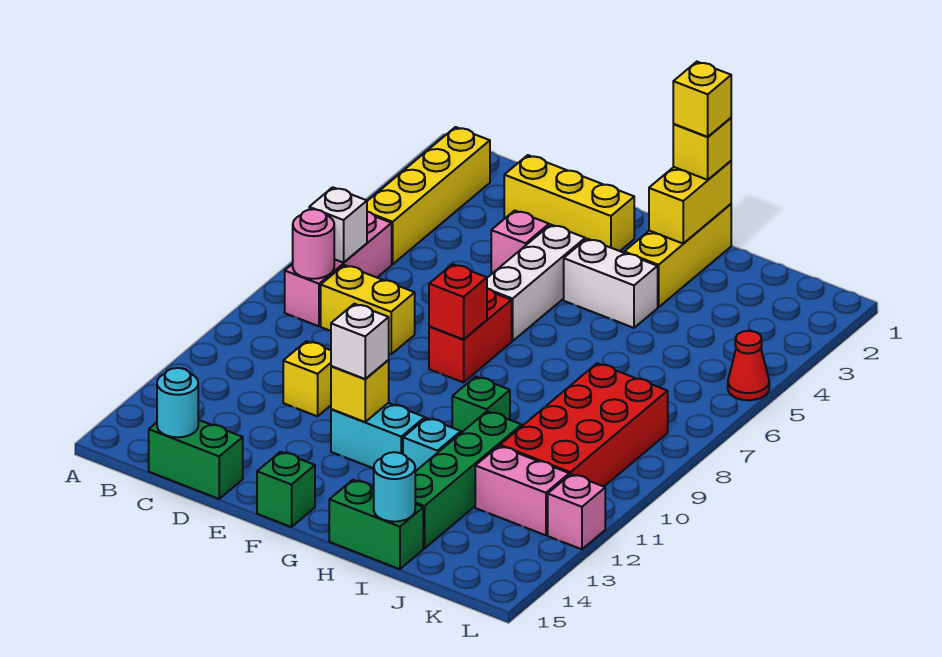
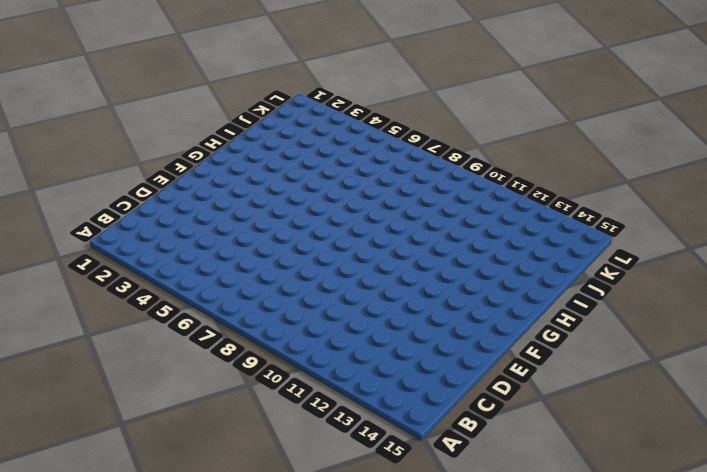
none -> yellow brick B2:B5 level 1
none -> pink brick B6:B8 level 1
none -> yellow brick C8:D8 level 1
none -> green brick C15:D15 level 1

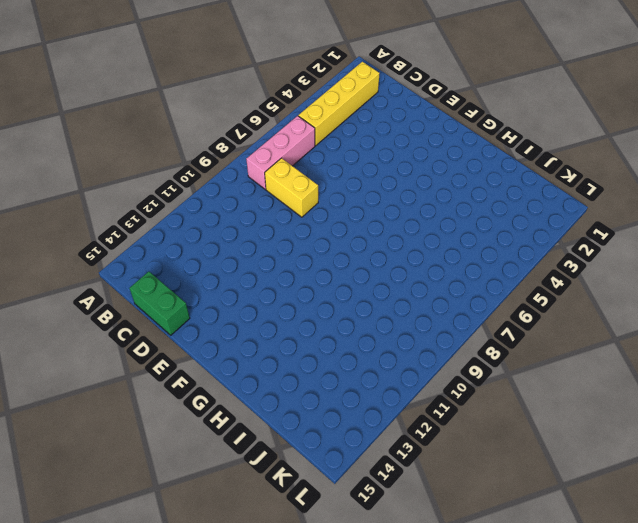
none -> yellow brick D2:F2 level 1
none -> yellow brick D11 level 1
none -> pink brick E4 level 1
none -> white brick F4:F6 level 1

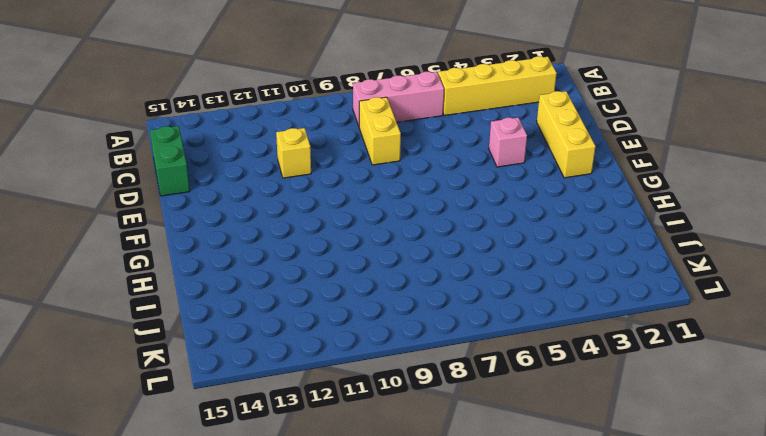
none -> white brick F4:F6 level 1
none -> red brick F7:F8 level 1
none -> cyan brick F12:G12 level 1
none -> green brick F15 level 1

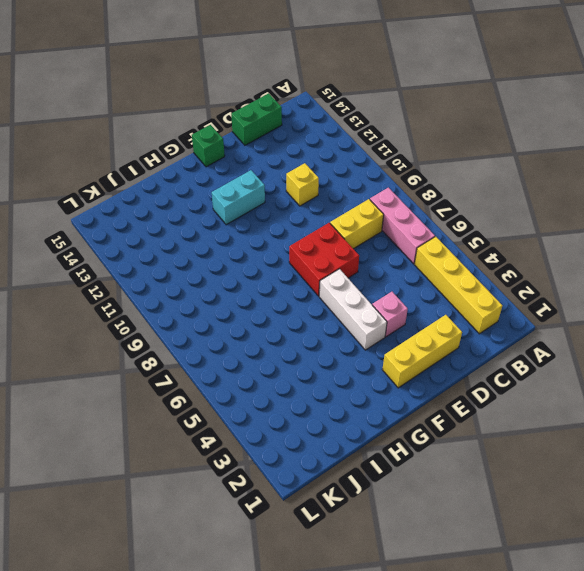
red brick E7:F8 level 1 -> red brick F7:F8 level 1
none -> white brick G4:H4 level 1
none -> yellow brick H1:H3 level 1
none -> green brick H10 level 1
none -> cyan brick H12 level 1

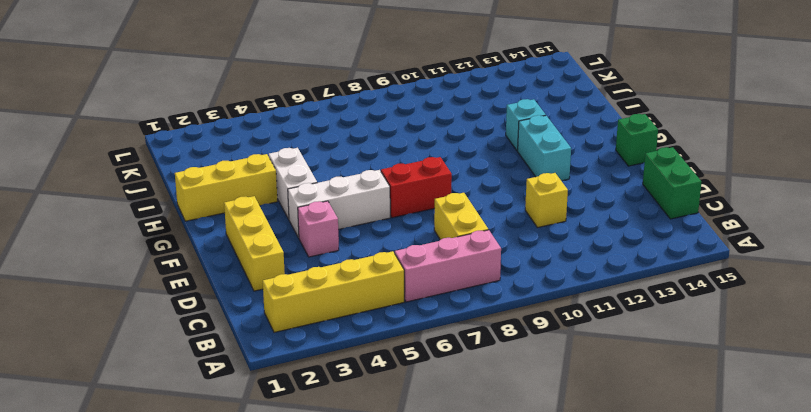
none -> green brick H10 level 1
none -> green brick H15:I15 level 1
none -> green brick I11:I14 level 1
none -> red brick J8:K11 level 1

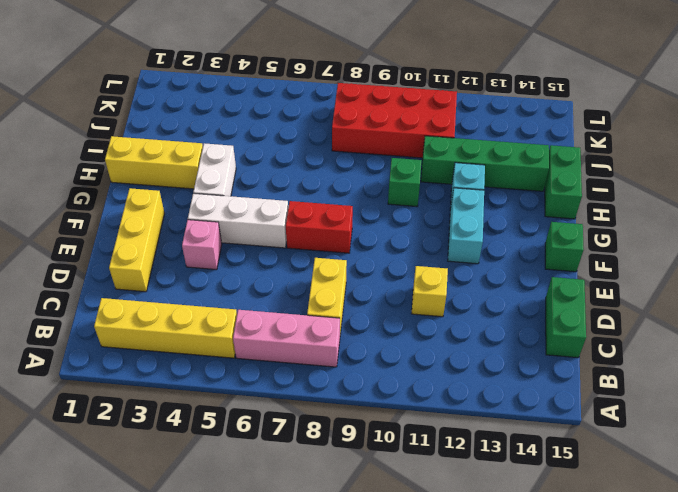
none -> pink brick J12:K12 level 1
none -> red cone L5 level 1
none -> pink brick L12 level 1
none -> white brick B7 level 2

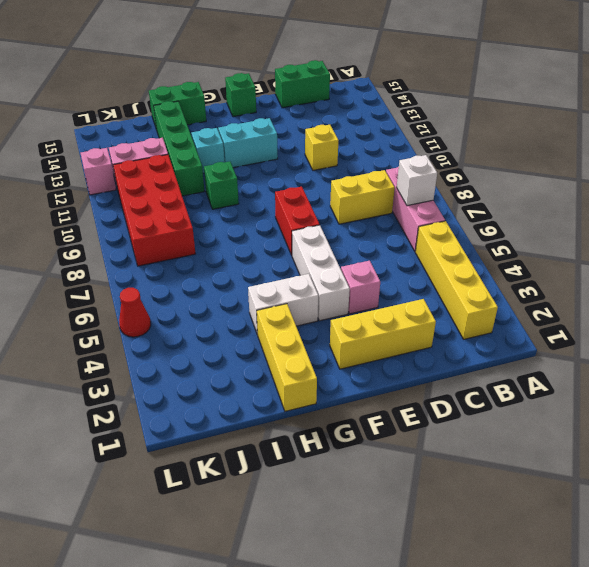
none -> pink round brick B8 level 2
none -> cyan round brick C15 level 2
none -> red brick F8 level 2
none -> yellow brick F12 level 2

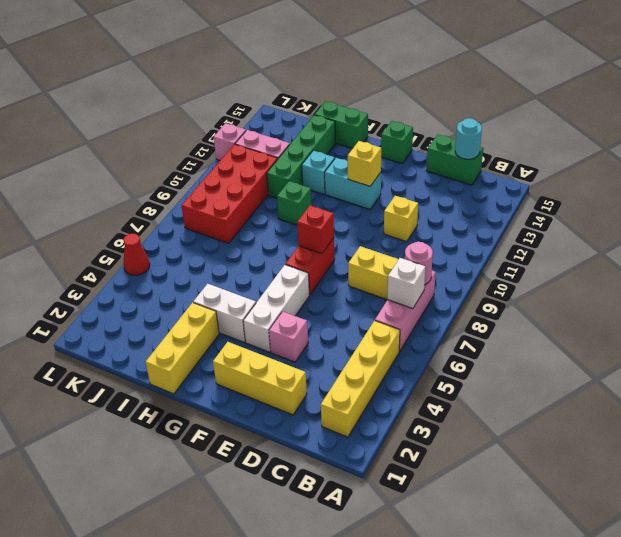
none -> yellow brick H1:H2 level 2
none -> cyan round brick I15 level 2
none -> white brick F12 level 3
none -> yellow brick H1 level 3

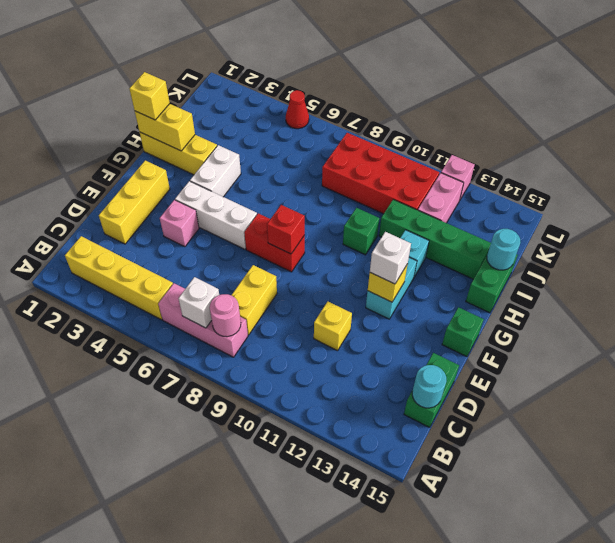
none -> yellow brick H1 level 4

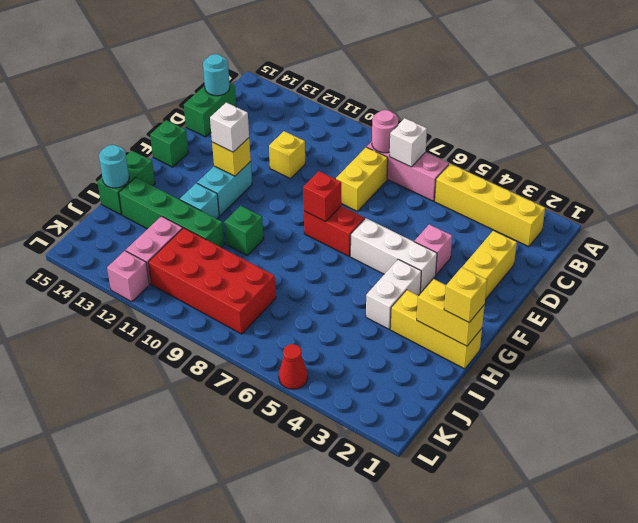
none -> yellow brick H1 level 4

